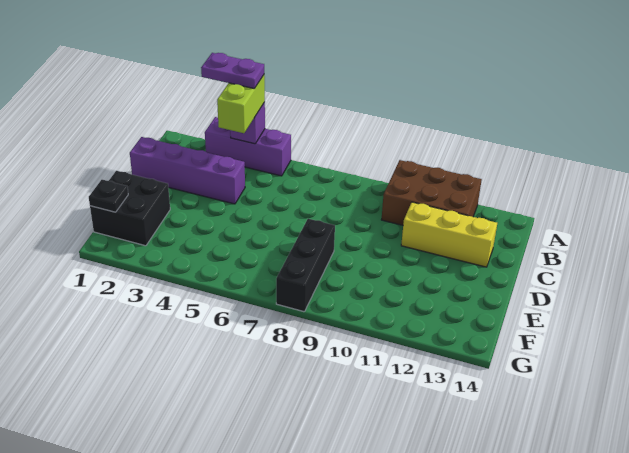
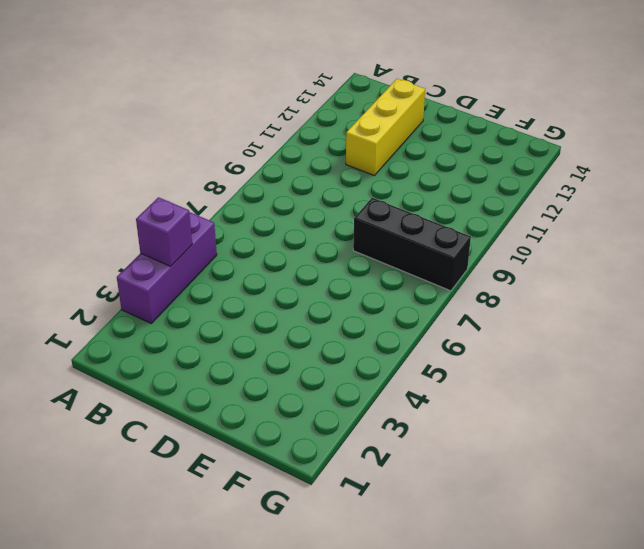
none -> brown brick A10:B12 level 1
none -> purple brick C1:C4 level 1

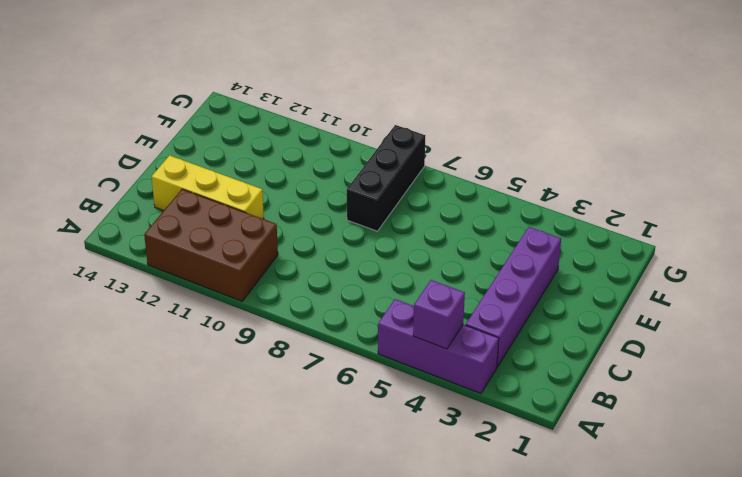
purple brick B3:E3 level 1 -> purple brick C1:C4 level 1
none -> black brick E1:F2 level 1
none -> black plate F1 level 2

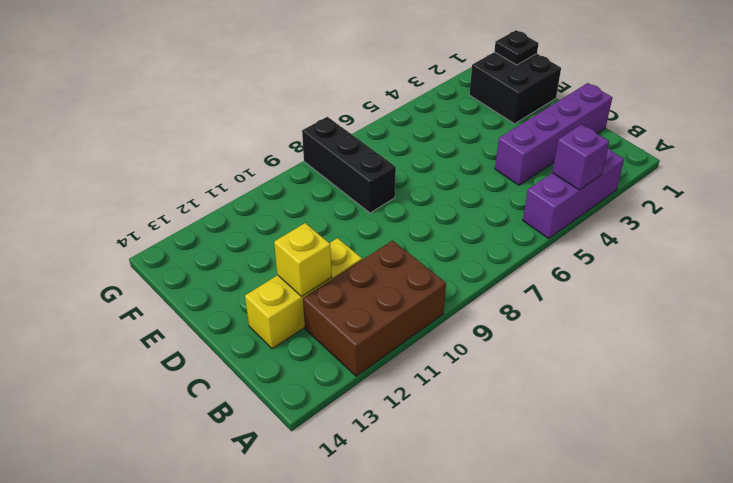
yellow brick C12 level 2 -> none
none -> lime brick A4:B4 level 3
none -> purple plate A3:A4 level 4

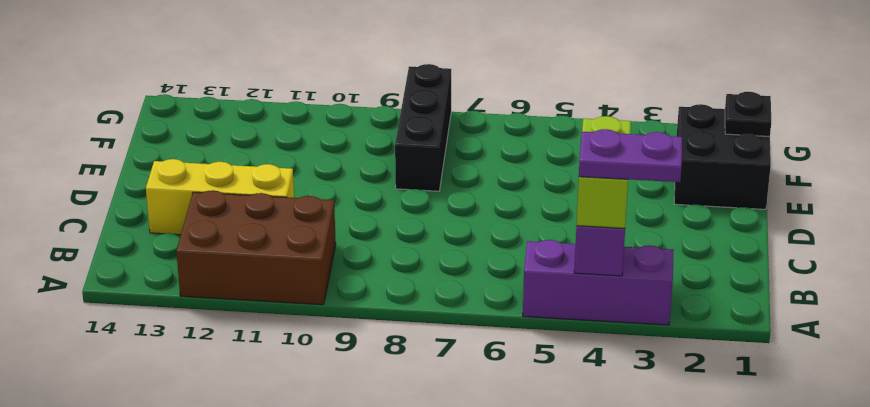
none -> purple brick C1:C4 level 1

